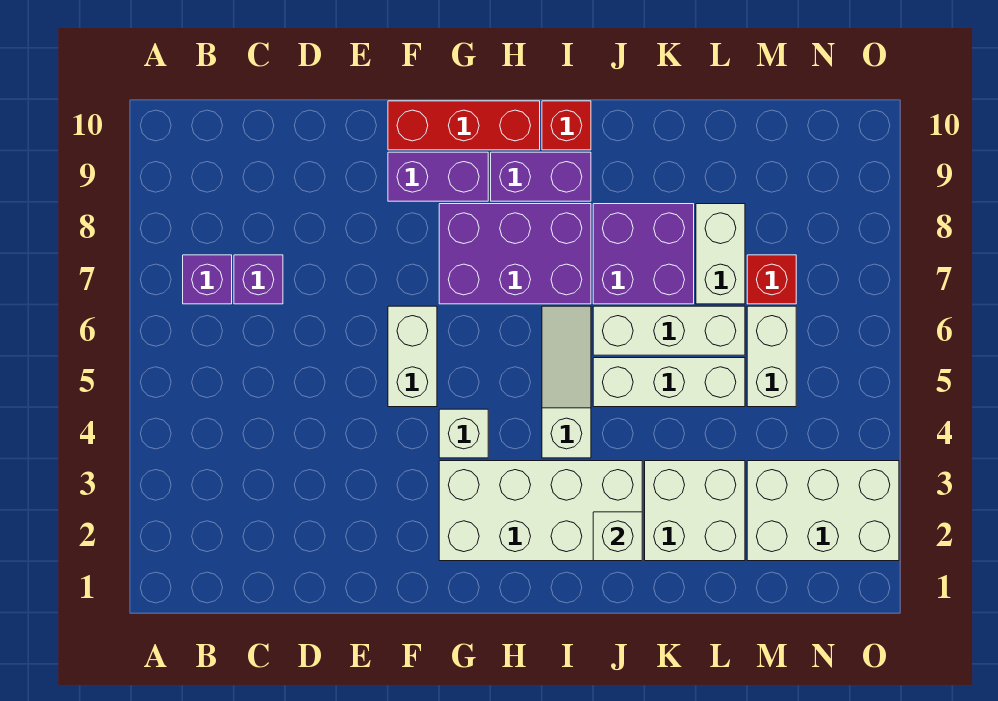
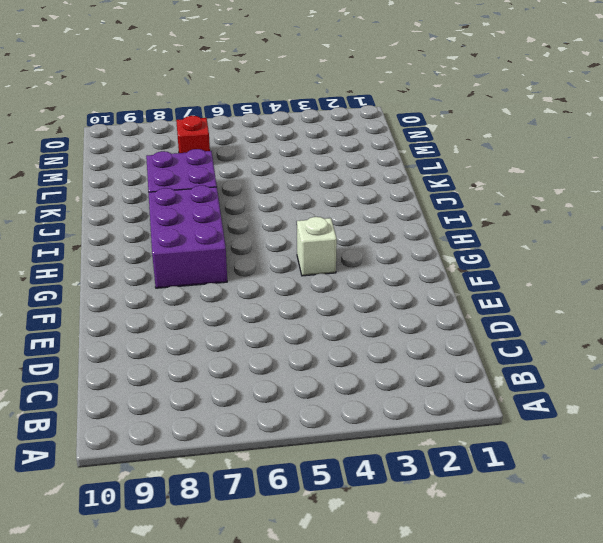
none -> purple brick B7 level 1
none -> purple brick C7 level 1
none -> white brick F5:F6 level 1

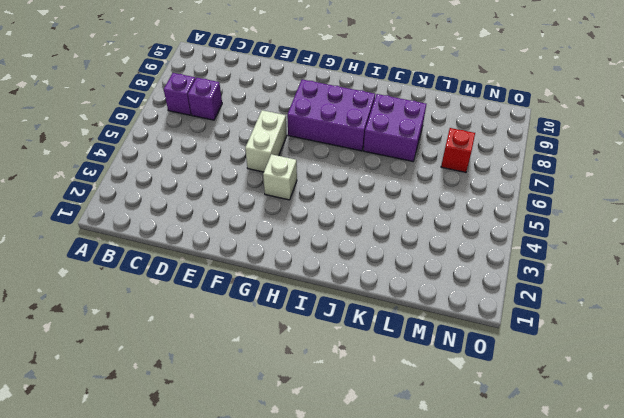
none -> purple brick F9:G9 level 1
none -> red brick F10:H10 level 1
none -> white brick G2:J3 level 1

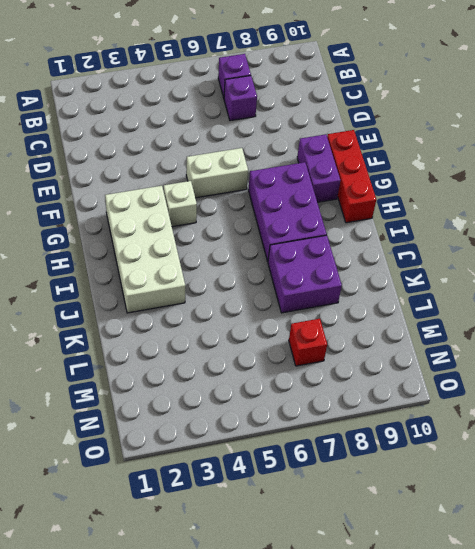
none -> purple brick H9:I9 level 1
none -> white slope I4:I6 level 1 top 4
none -> red brick I10 level 1

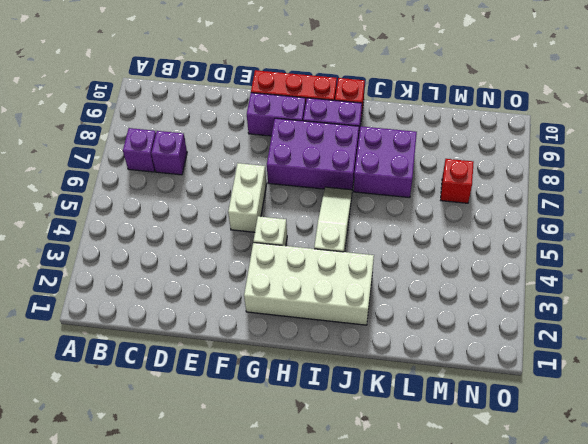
none -> white brick J5:L5 level 1
none -> white brick J6:L6 level 1
none -> white brick K2:L3 level 1

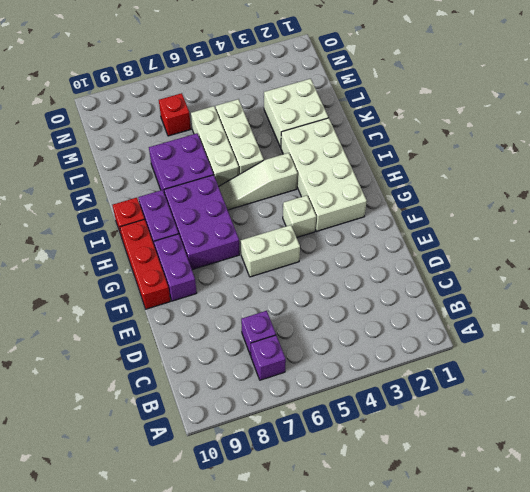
none -> white brick L7:L8 level 1
none -> white brick M2:O3 level 1
none -> white brick M5:M6 level 1

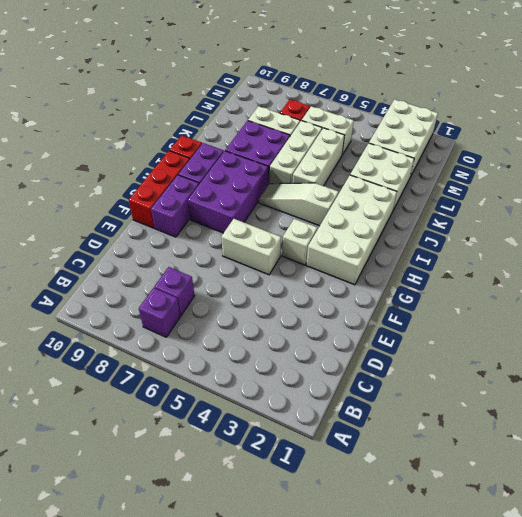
none -> white brick J2 level 2

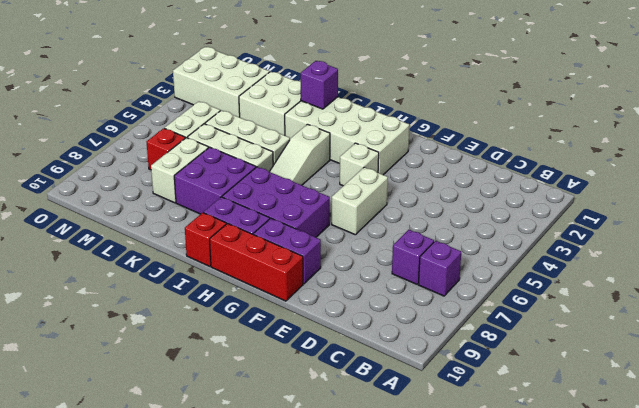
purple brick J2 level 2 -> white brick J2 level 2

